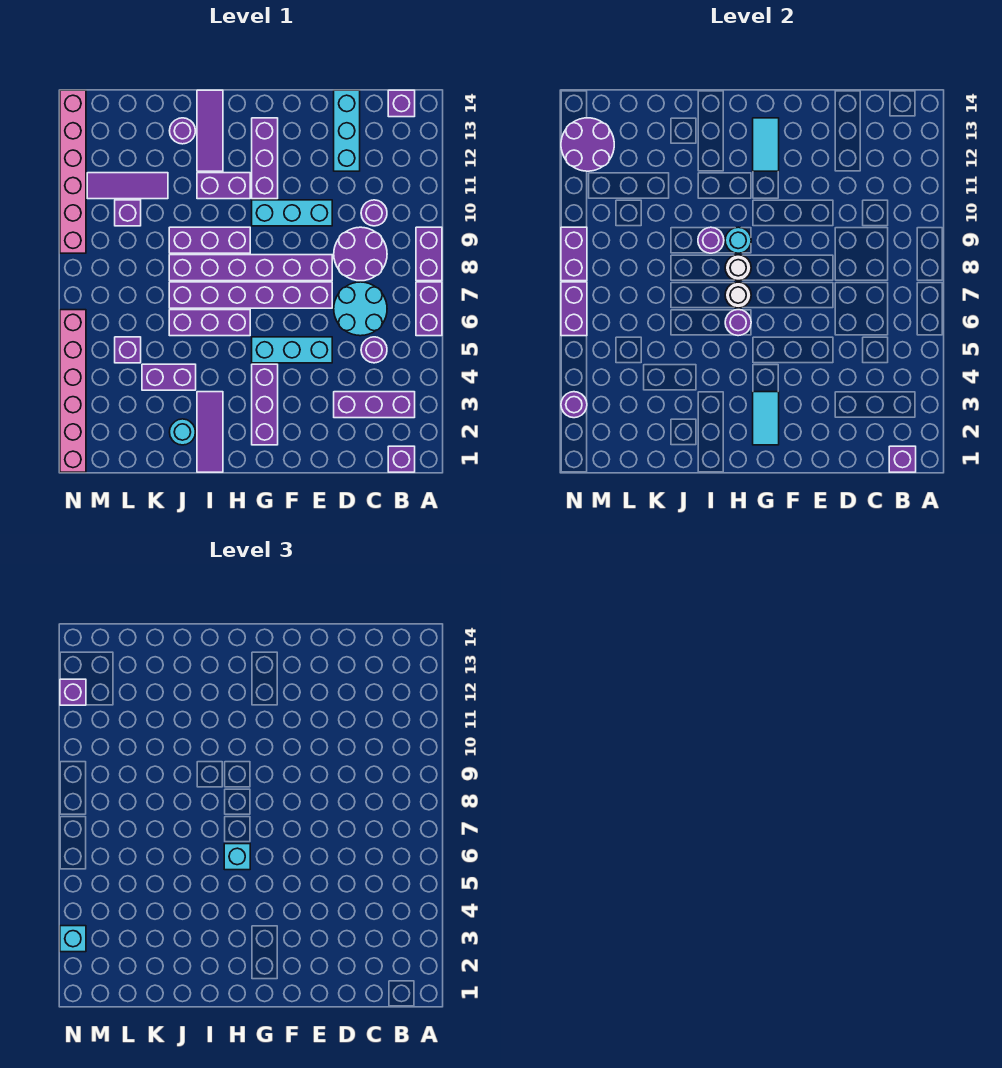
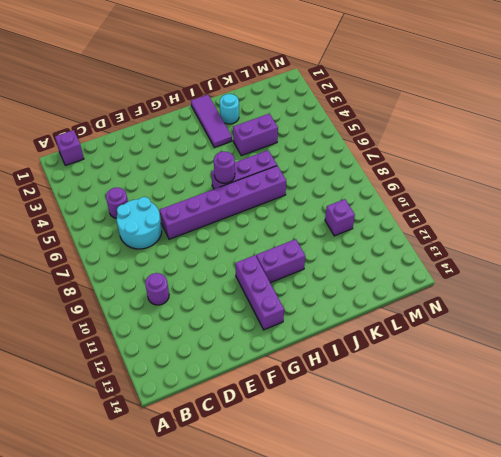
none -> purple brick A6:A7 level 1
none -> purple brick A8:A9 level 1
none -> purple brick B3:D3 level 1
none -> purple brick B14 level 1

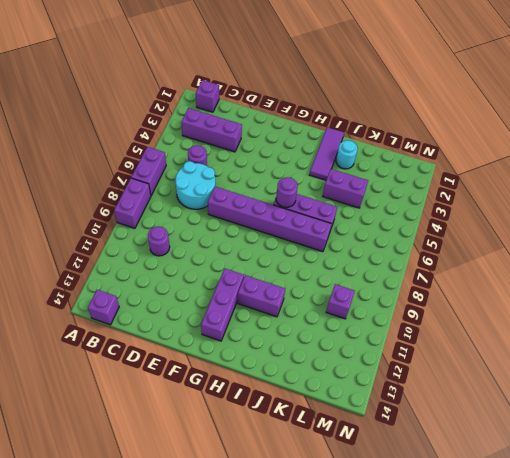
none -> purple round brick C8:D9 level 1
none -> cyan brick D12:D14 level 1
none -> cyan brick E5:G5 level 1
none -> purple brick E8:J8 level 1

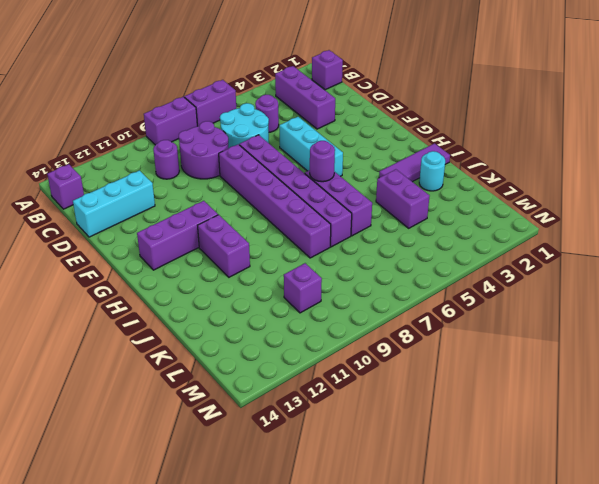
none -> cyan brick E10:G10 level 1
none -> purple brick G2:G4 level 1
none -> purple brick H9:J9 level 1
none -> purple tile I12:I14 level 1

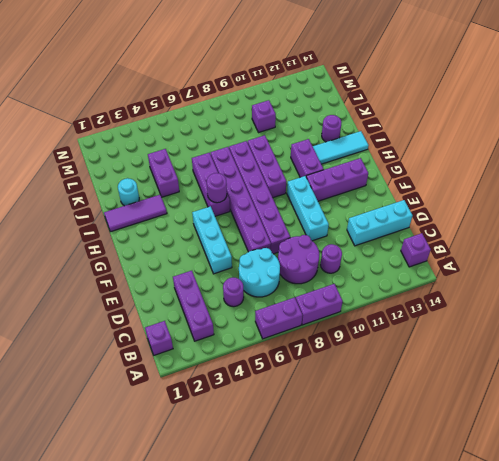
cyan tile I12:I14 level 1 -> purple tile I12:I14 level 1
none -> purple brick G2:G4 level 1
none -> purple tile K11:M11 level 1
none -> purple brick L5 level 1
none -> pink brick N1:N6 level 1

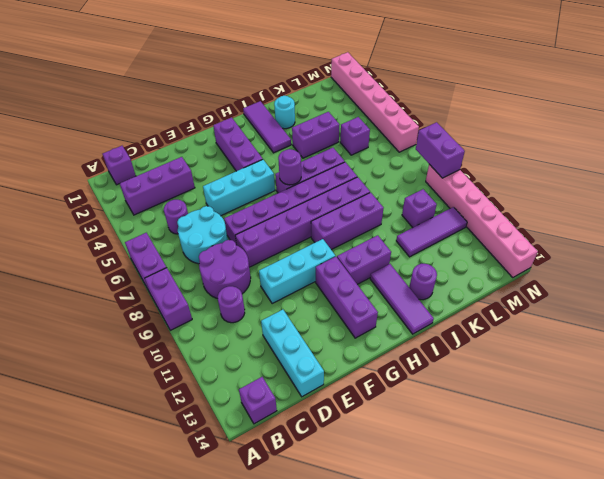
none -> purple brick B1 level 2
none -> cyan tile G2:G3 level 2
none -> cyan tile G12:G13 level 2
none -> white round brick H7 level 2

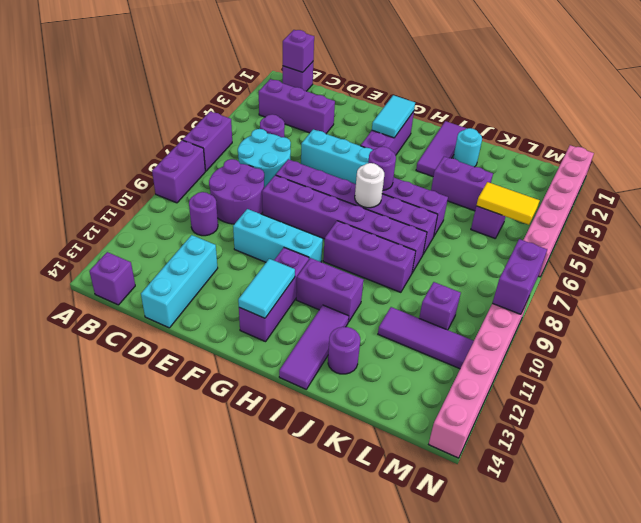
yellow tile L5:M5 level 2 -> none
none -> white round brick H8 level 2
none -> cyan round brick H9 level 2
none -> purple round brick I9 level 2
none -> purple round brick M12:N13 level 2

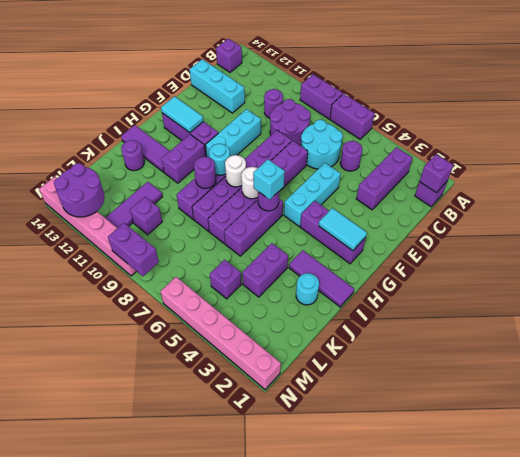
none -> purple round brick N3 level 2
none -> purple brick N6:N7 level 2
none -> cyan brick N3 level 3
none -> purple brick N12 level 3

